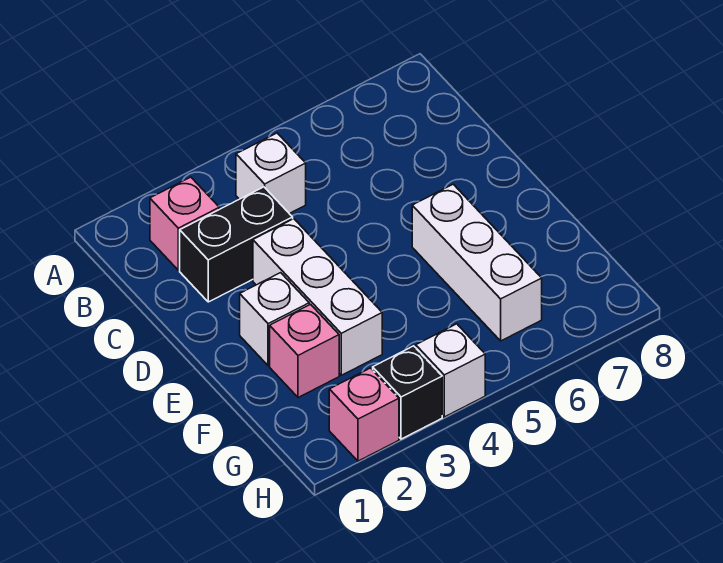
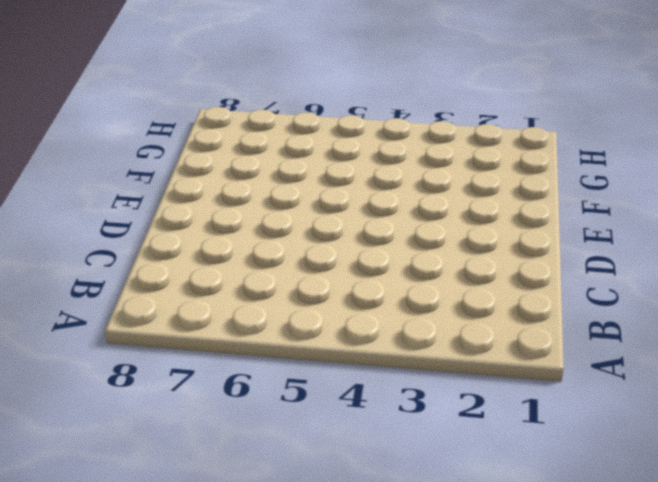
none -> pink brick B2 level 1
none -> white brick B4 level 1

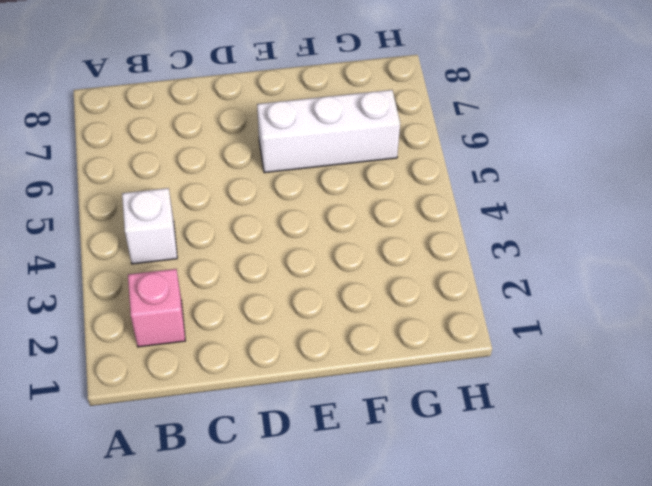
none -> black brick C2:C3 level 1
none -> white brick D3:F3 level 1

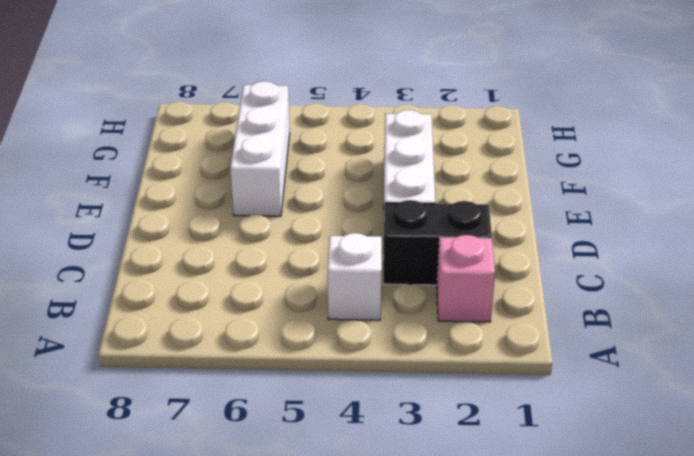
none -> white brick E2 level 1
none -> pink brick F2 level 1

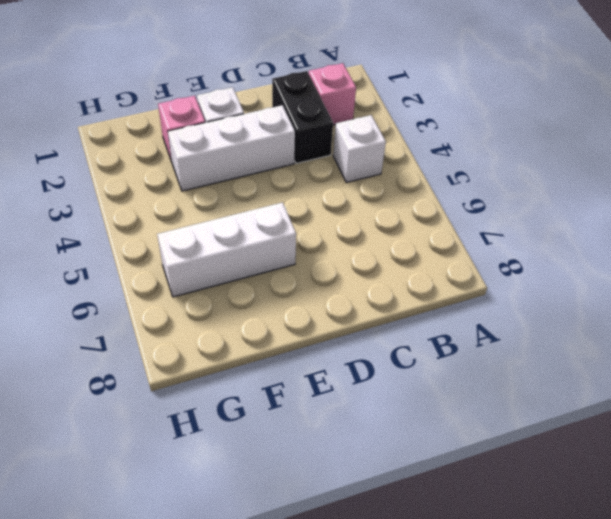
none -> pink brick H2 level 1
none -> black brick H3 level 1

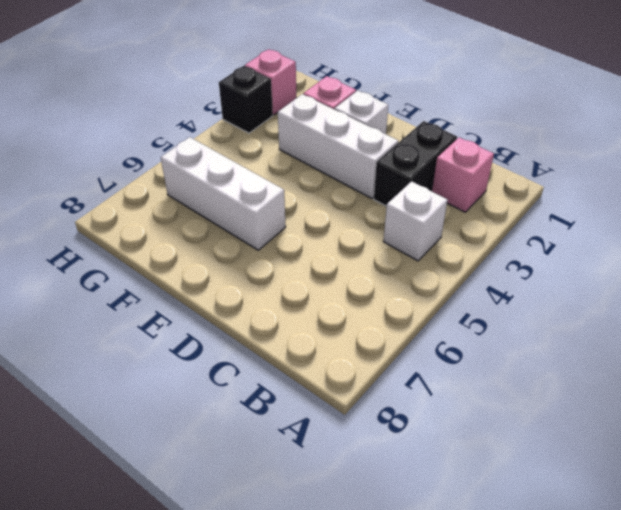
none -> white brick H4 level 1

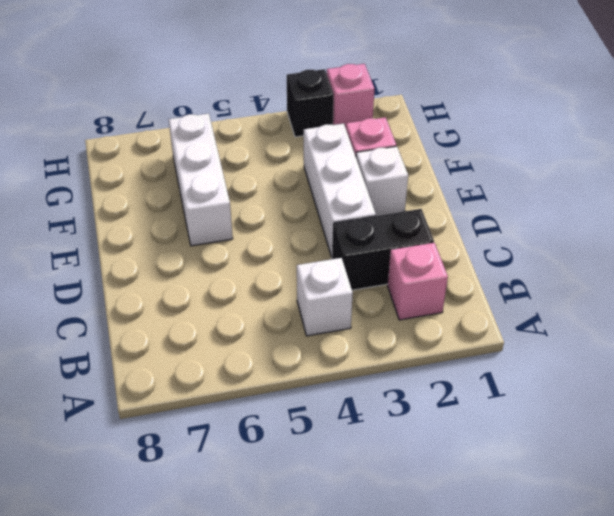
none -> white brick H4 level 1

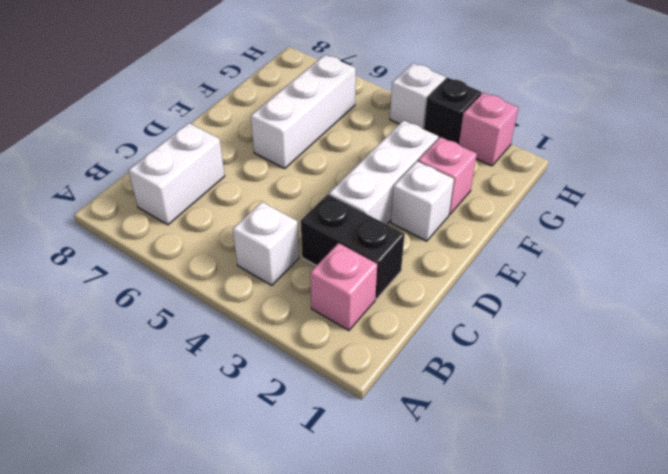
white brick B7:C7 level 1 -> none

